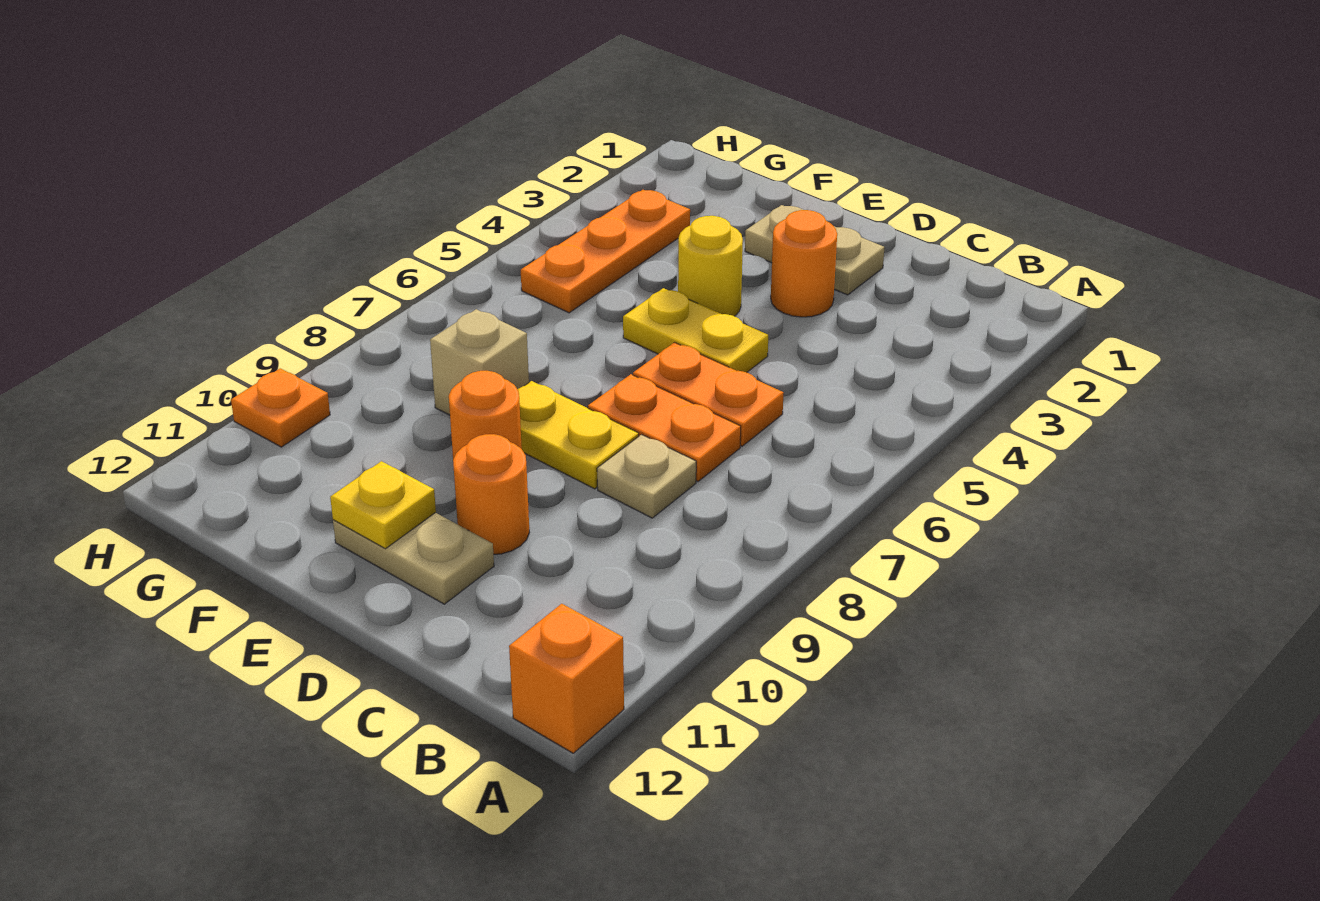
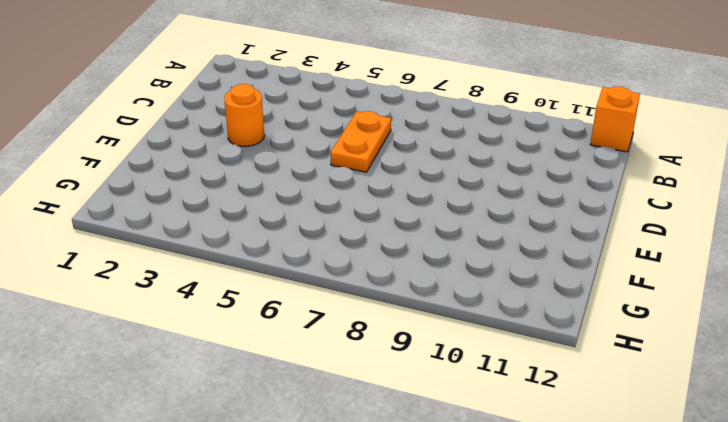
none -> orange plate C7:D7 level 1
none -> tan plate C8 level 1
none -> tan plate D2:E2 level 1

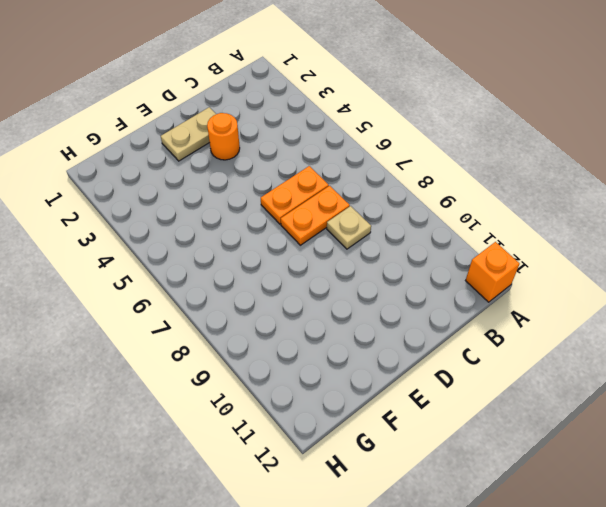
none -> yellow plate D5:E5 level 1
none -> yellow plate D8:E8 level 1
none -> orange round brick D10 level 1

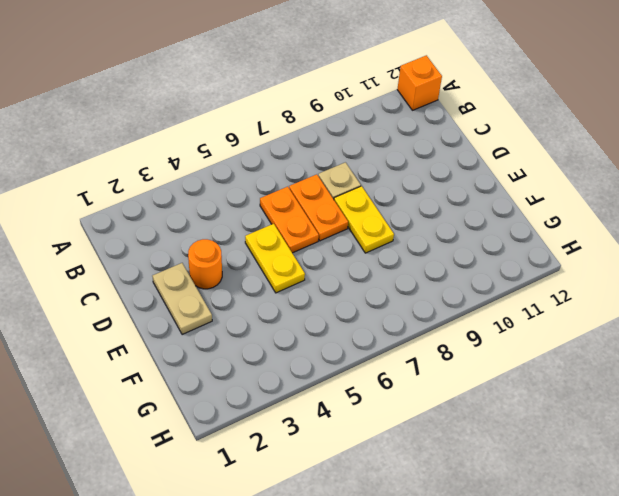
none -> orange round brick D10 level 1
none -> tan plate D11:E11 level 1
none -> yellow round brick E4 level 1

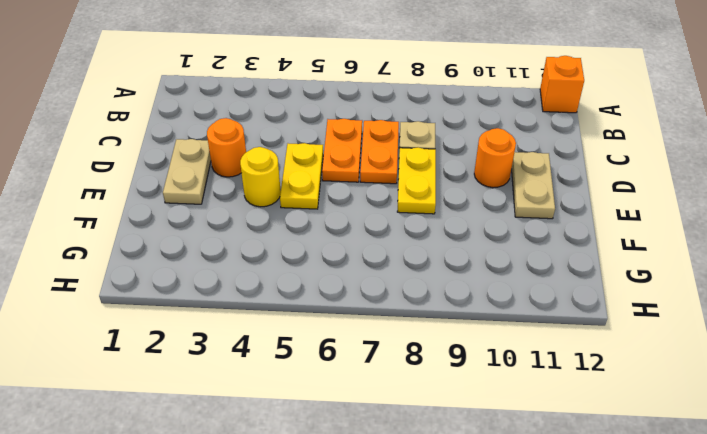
none -> orange round brick E9 level 1
none -> tan brick F8 level 1
none -> orange plate G3:G5 level 1

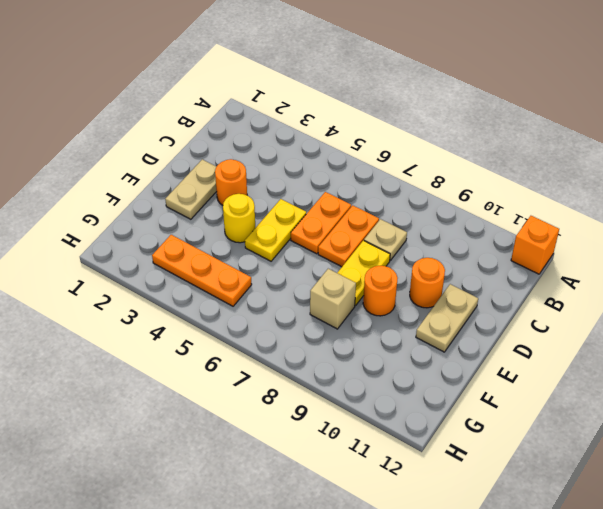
none -> orange plate H10 level 1
none -> yellow plate E11 level 2

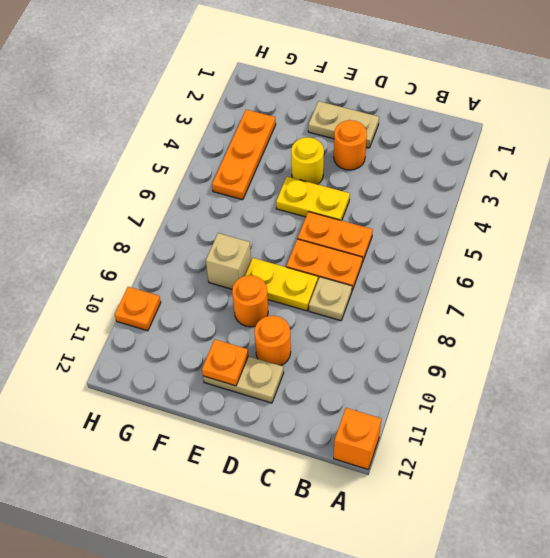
orange plate E11 level 2 -> yellow plate E11 level 2

